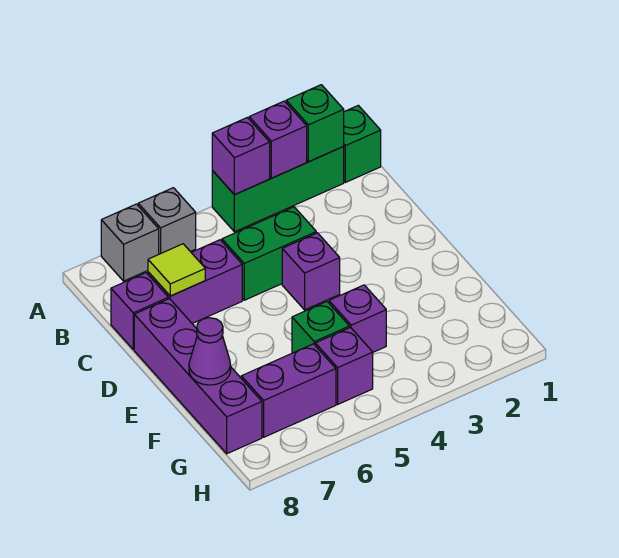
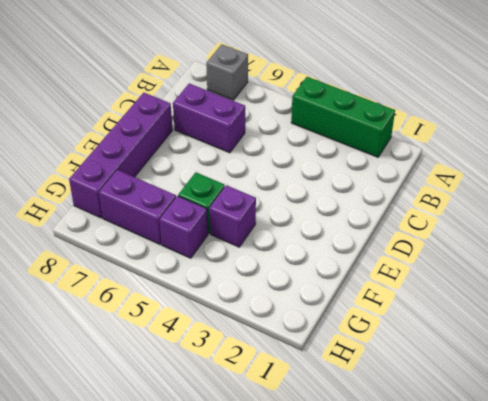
none -> green brick A1 level 1
none -> grey brick A6 level 1
none -> green brick C4:C5 level 1

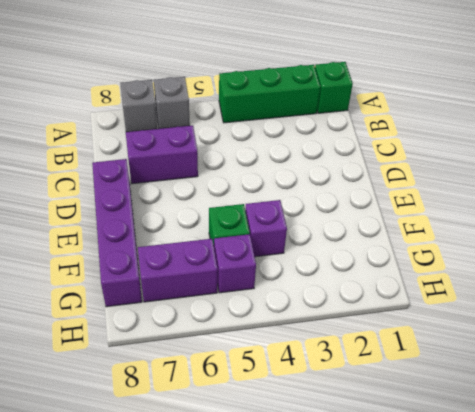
none -> green brick C4:C5 level 1
none -> purple brick C8 level 1
none -> purple brick D4 level 1

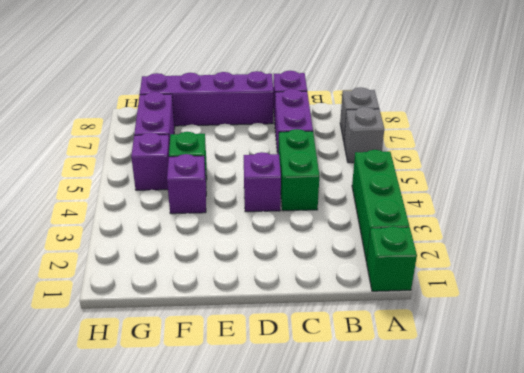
none -> green brick A2 level 2
none -> purple brick A3 level 2
none -> purple brick A4 level 2

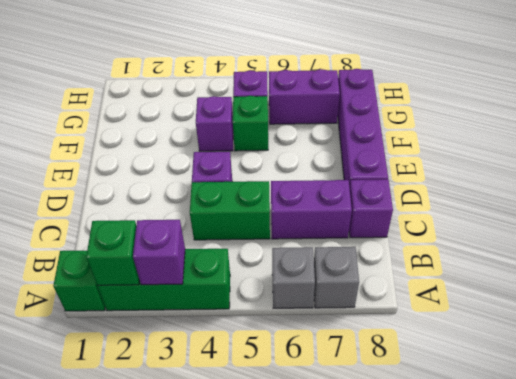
none -> purple brick A4 level 2
none -> lime tile C7 level 2
none -> purple cone F8 level 2

